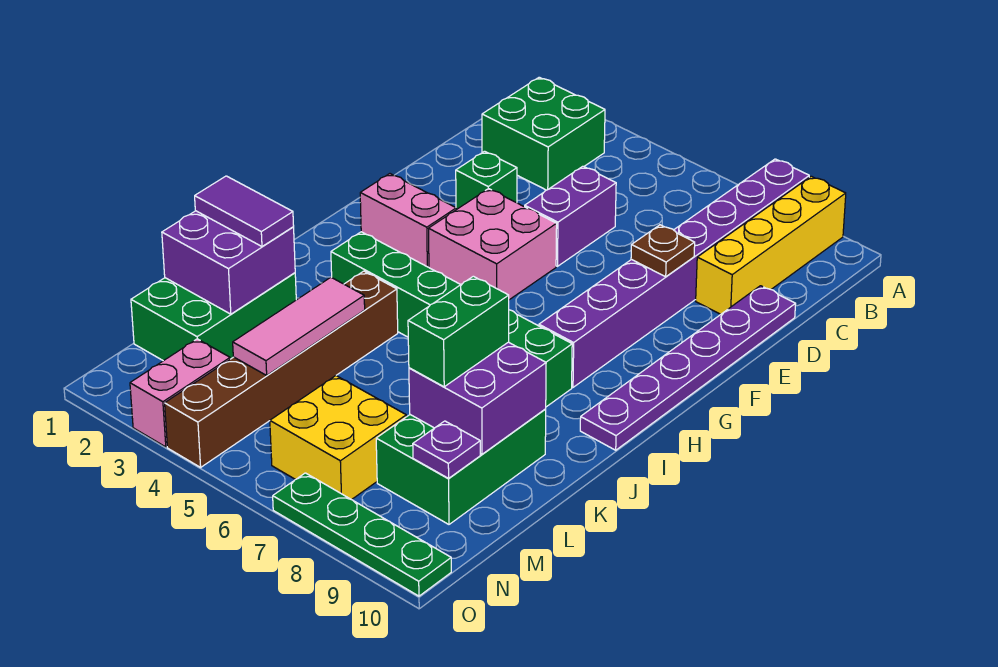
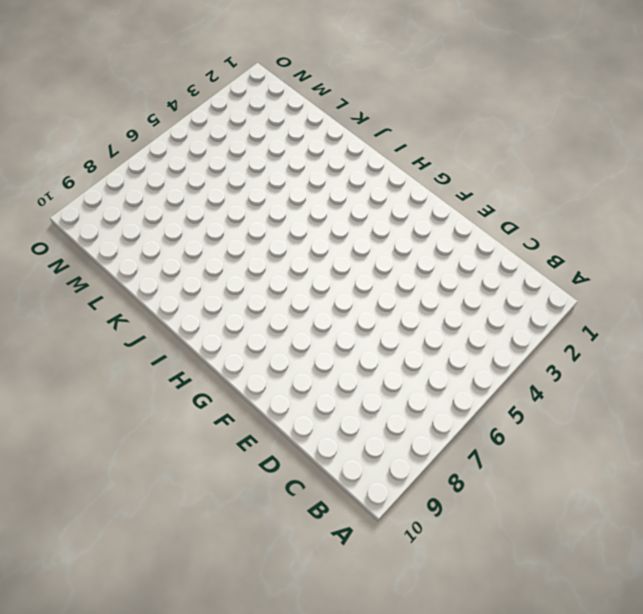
none -> purple brick A8:H8 level 1
none -> yellow brick A9:D9 level 1
none -> green brick B2:C3 level 1

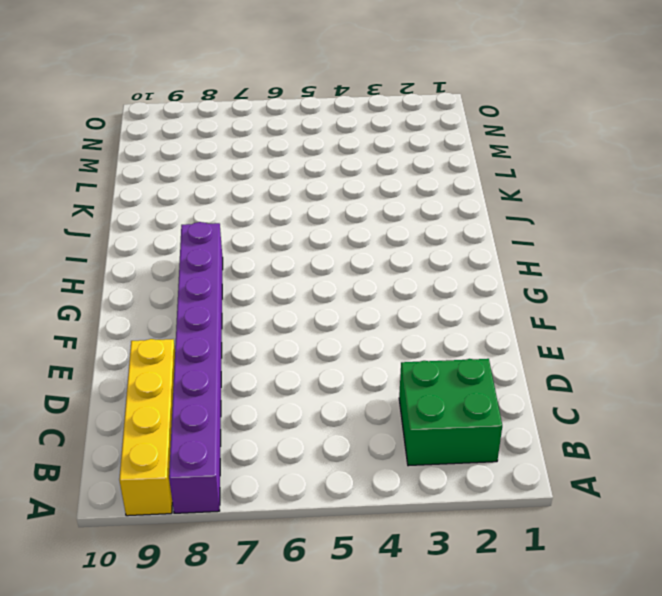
none -> purple brick D5:E5 level 1
none -> purple plate D10:I10 level 1
none -> green brick E3 level 1

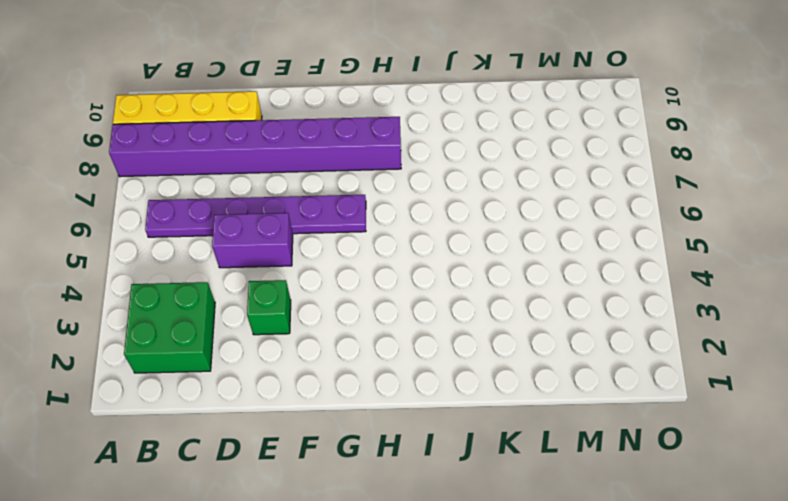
purple plate B6:G6 level 1 -> purple plate D10:I10 level 1
none -> pink brick F4:G5 level 1
none -> pink brick G2:G3 level 1
none -> green brick I3:I8 level 1

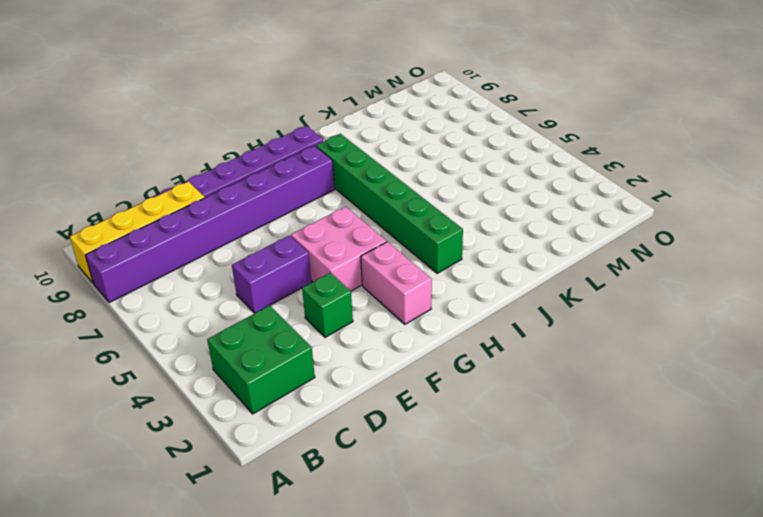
none -> brown brick J4:O4 level 1
none -> green brick K1:M2 level 1
none -> green brick K8:M9 level 1

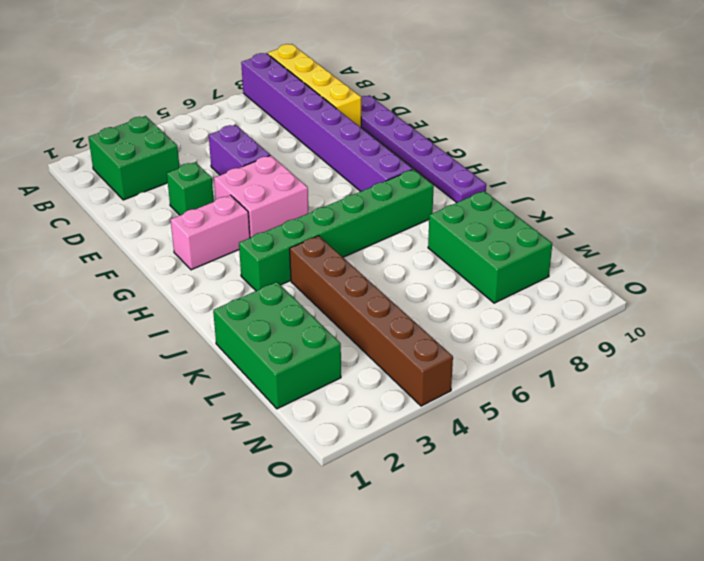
none -> yellow brick M6:N7 level 1
none -> pink brick N3:O3 level 1
none -> green plate O7:O10 level 1

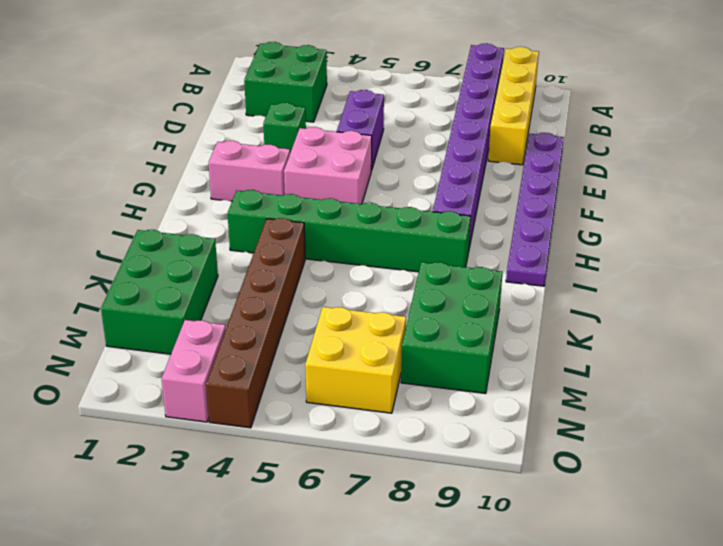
none -> green plate O7:O10 level 1
none -> brown plate E8 level 2
none -> purple brick K1:L2 level 2

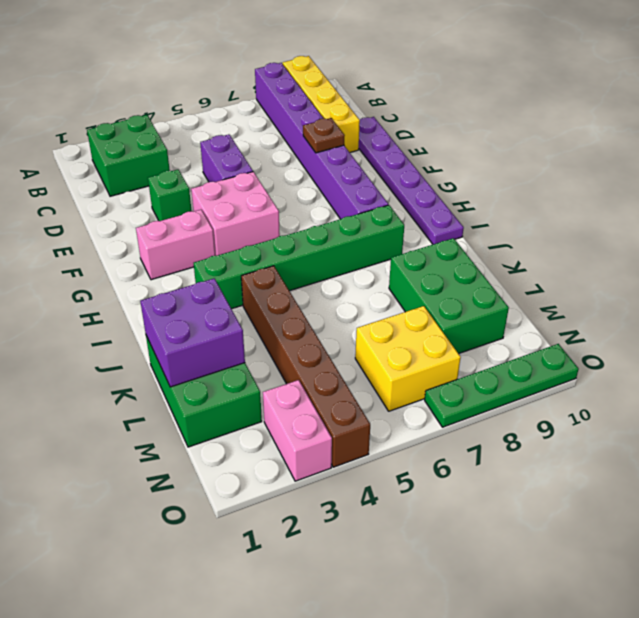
none -> pink tile K4:M4 level 2
none -> purple brick K8:L9 level 2
none -> purple plate M9 level 2

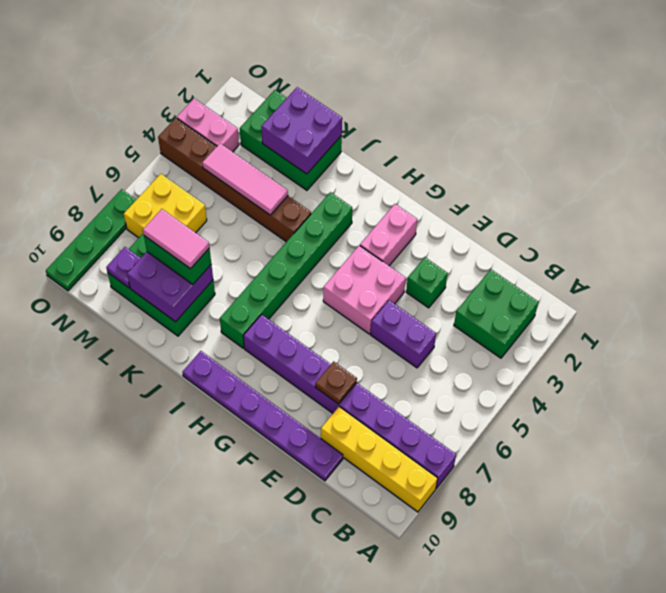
pink tile K8:L8 level 4 -> none
none -> purple tile K1:K2 level 3

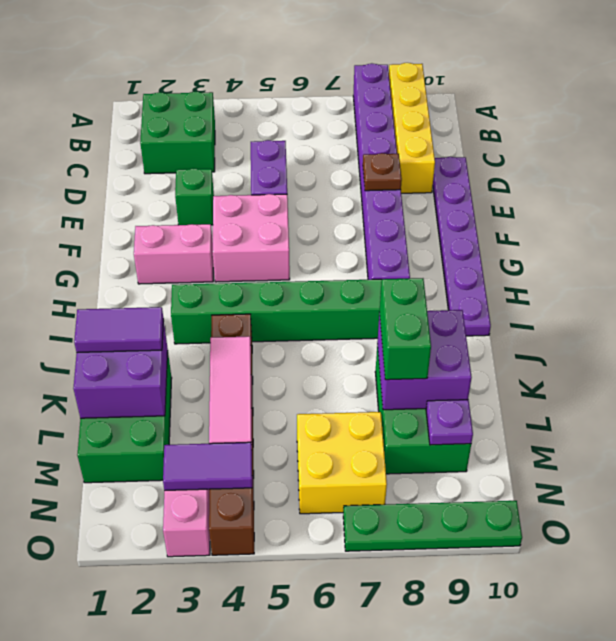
purple tile N3:N4 level 2 -> none

